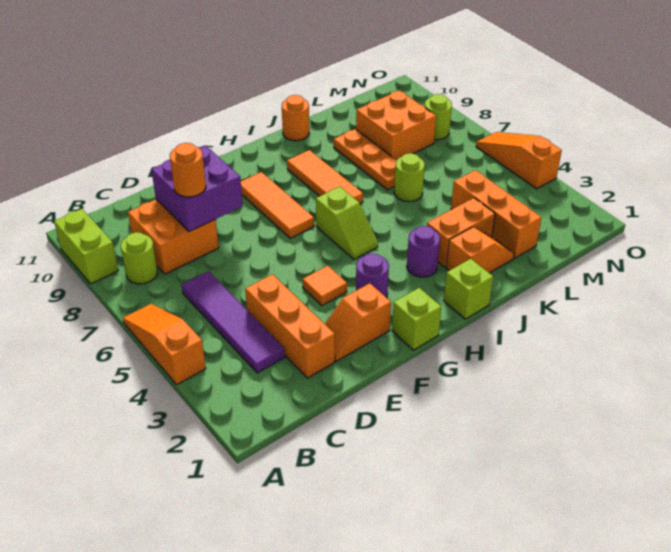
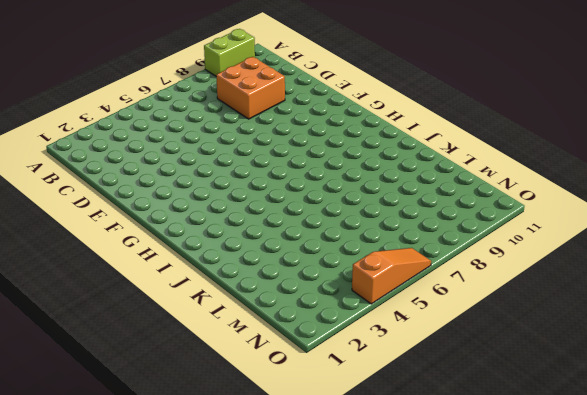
none -> orange slope A4:A6 level 1 top 4
none -> lime round brick B8 level 1
none -> purple tile C3:C6 level 1

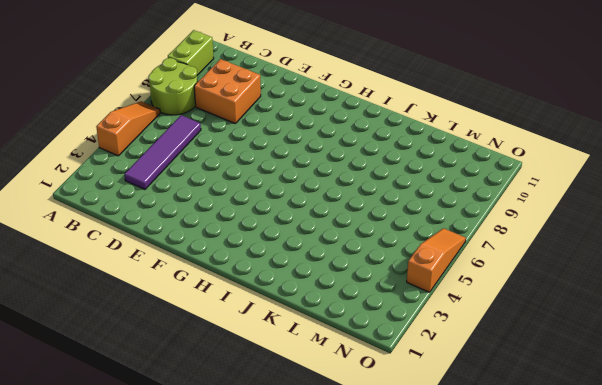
lime round brick A7:B8 level 1 -> lime round brick B8 level 1
none -> orange brick D2:D4 level 1
none -> orange slope E2:F2 level 1 top F
none -> orange tile F4 level 1

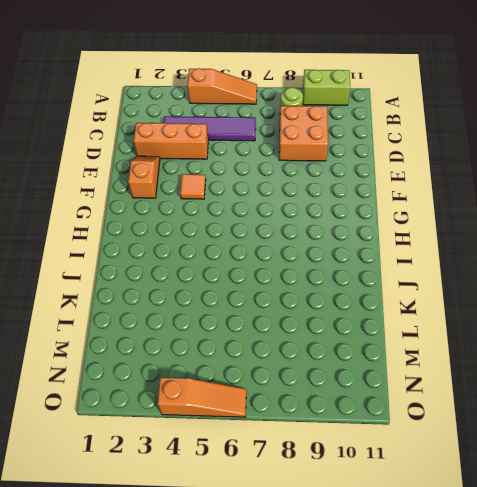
none -> lime brick G1 level 1
none -> purple round brick G3 level 1
none -> orange tile G7:G9 level 1

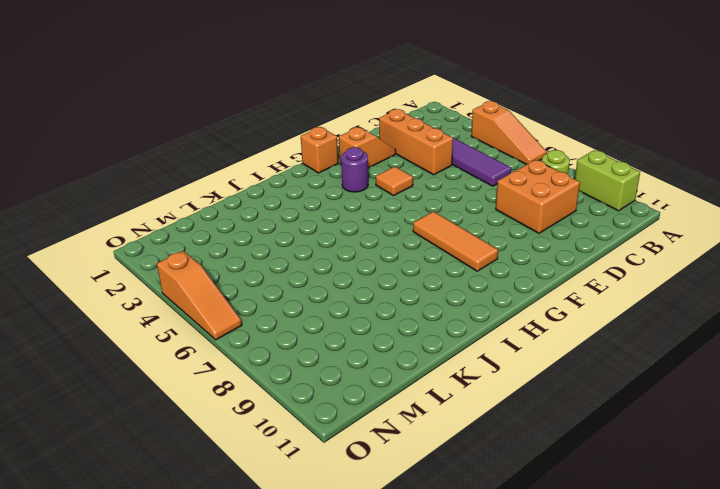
orange brick G1 level 1 -> lime brick G1 level 1
none -> lime slope H5:H6 level 1 top 6
none -> lime brick I1 level 1
none -> purple round brick I3 level 1

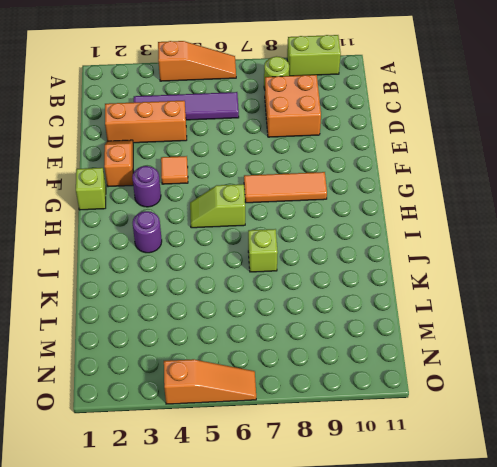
lime brick J7 level 1 -> lime brick I1 level 1
none -> orange tile I7:I9 level 1
none -> orange slope J2:K2 level 1 top J
none -> orange brick J3:K3 level 1

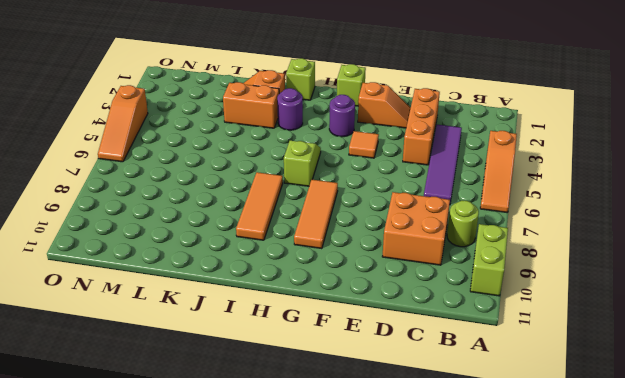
none -> orange round brick J11 level 1
none -> lime round brick K6 level 1
none -> orange plate K7:K9 level 1

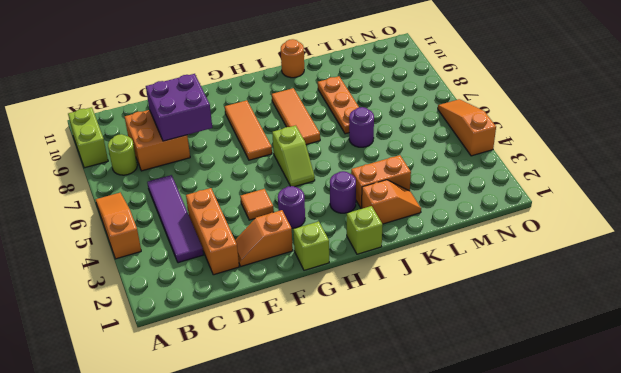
purple round brick K6 level 1 -> lime round brick K6 level 1
none -> orange brick L2:L4 level 1
none -> orange brick L8:M9 level 1
none -> lime round brick N8 level 1

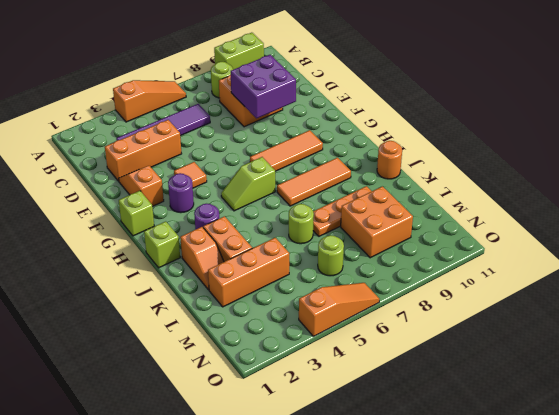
lime round brick M6 level 1 -> lime round brick N8 level 1
none -> orange round brick D8 level 3

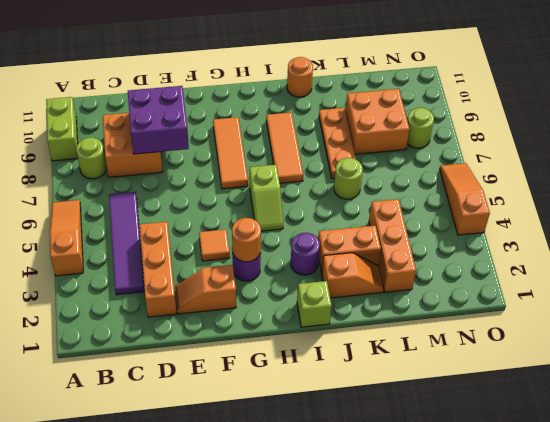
orange round brick G3 level 2 -> orange round brick D8 level 3
none -> lime brick G1 level 1

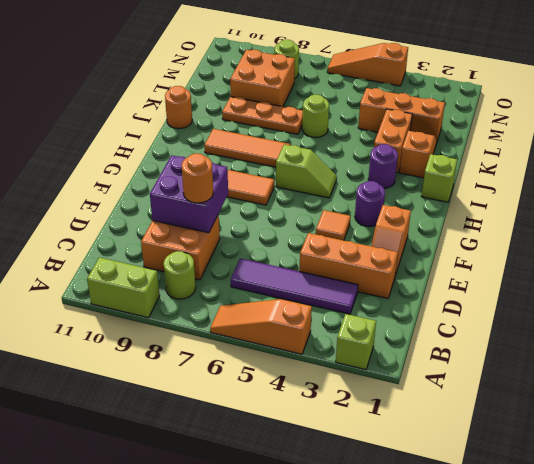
lime brick A2 level 1 -> lime brick G1 level 1

